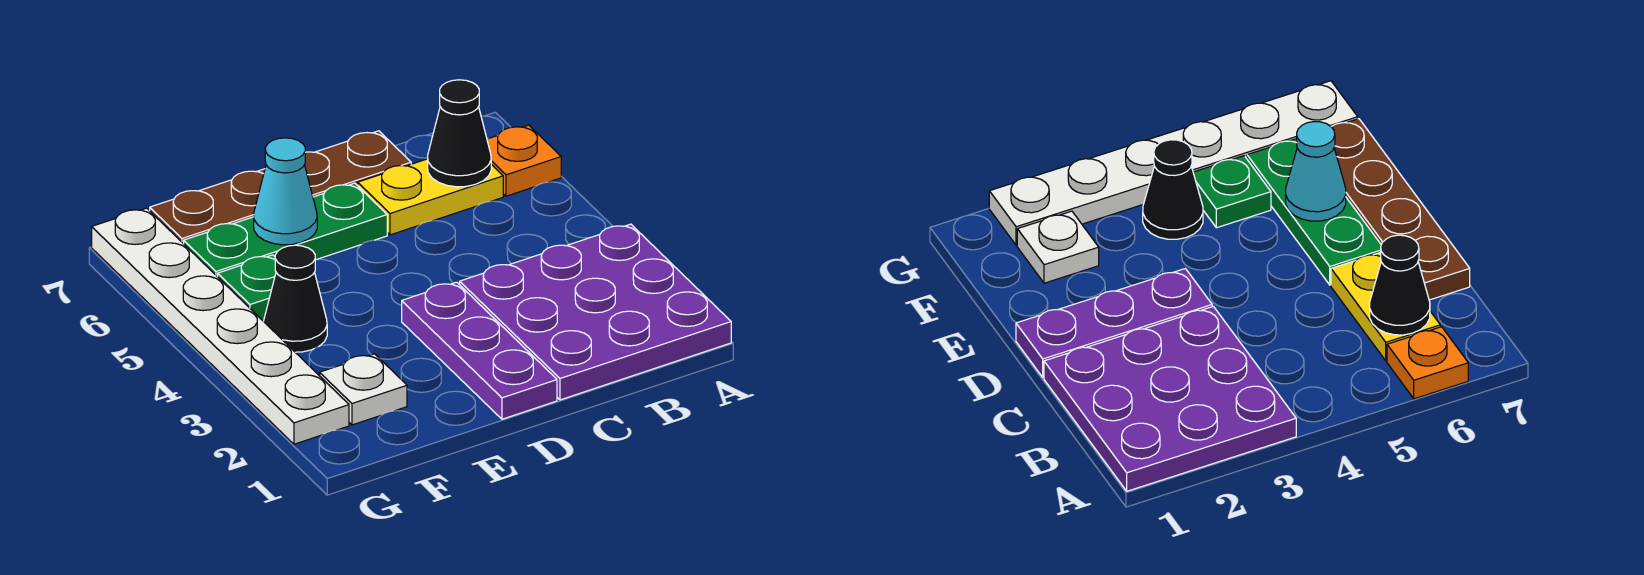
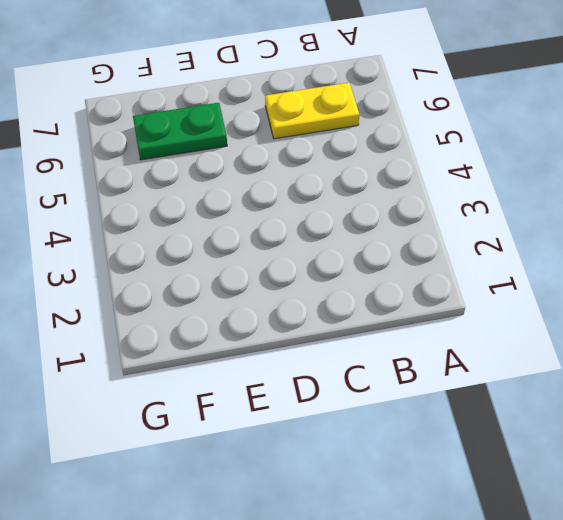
green plate E6:F6 level 1 -> green plate D6:F6 level 1
none -> purple plate A1:C3 level 1
none -> orange plate A6 level 1
none -> brown plate C7:F7 level 1

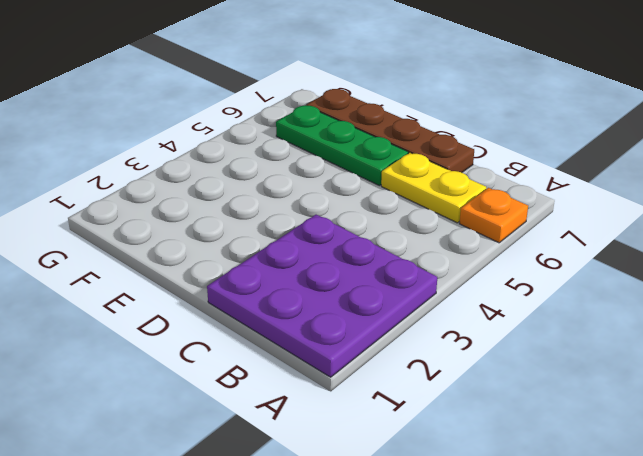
none -> purple plate D1:D3 level 1
none -> white plate F2 level 1
none -> black cone F4 level 1

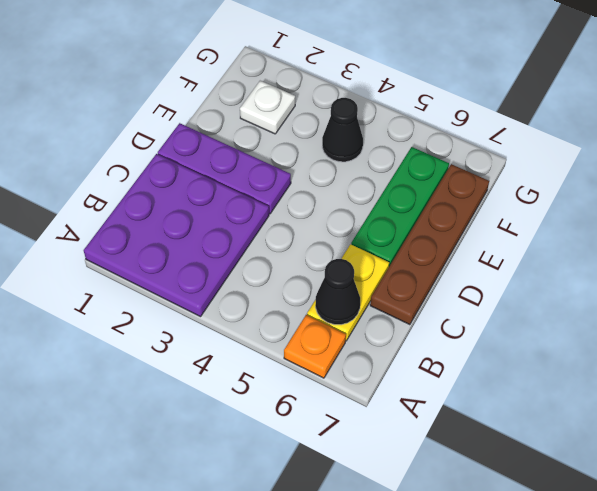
none -> green plate F5 level 1
none -> white plate G2:G7 level 1
none -> cyan cone E6 level 2

